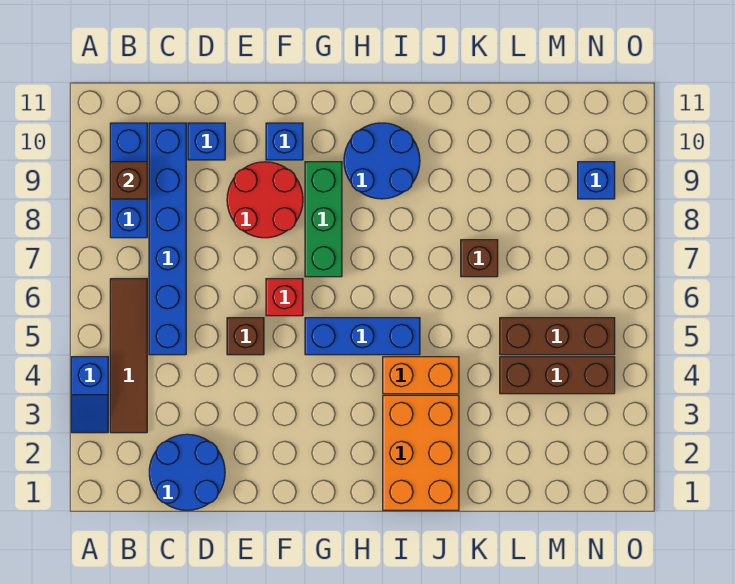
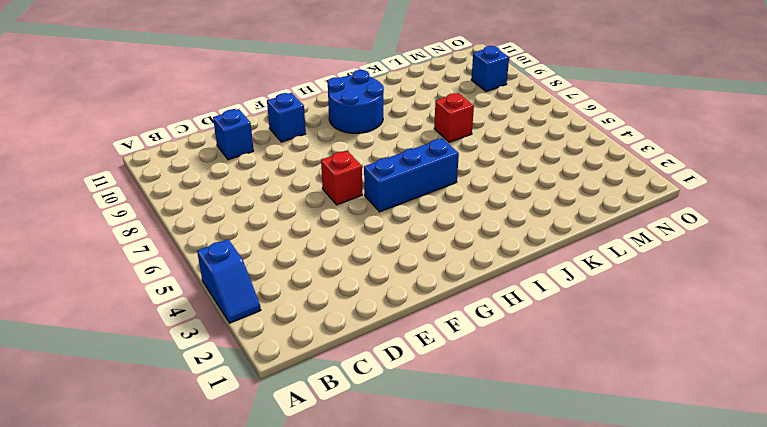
red brick K7 level 1 -> brown brick K7 level 1
none -> brown tile B3:B6 level 1
none -> blue brick B8:B10 level 1
none -> blue round brick C1:D2 level 1

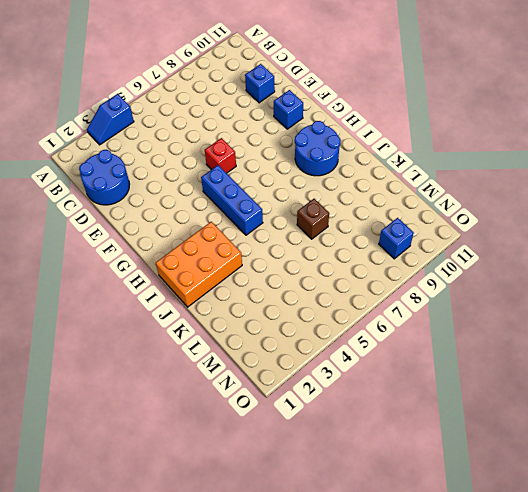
none -> brown tile B3:B6 level 1
none -> blue brick B8:B10 level 1
none -> blue brick C5:C10 level 1

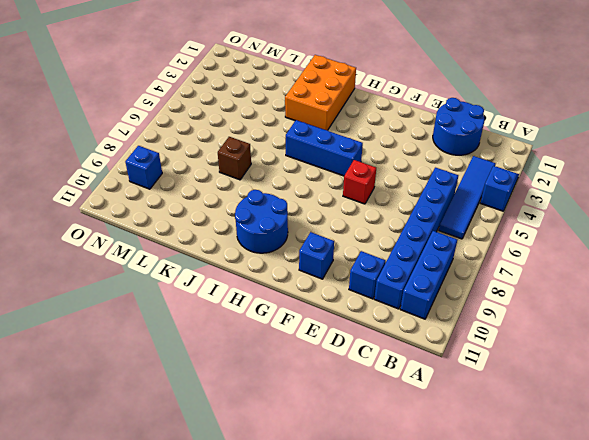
blue tile B3:B6 level 1 -> brown tile B3:B6 level 1
none -> brown brick E5 level 1
none -> red round brick E8:F9 level 1
none -> green brick G7:G9 level 1

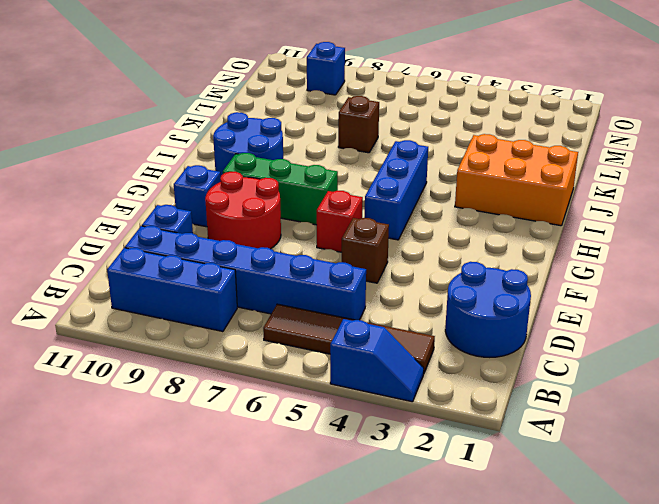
none -> orange brick I4:J4 level 1
none -> brown brick L4:N4 level 1
none -> brown brick L5:N5 level 1

